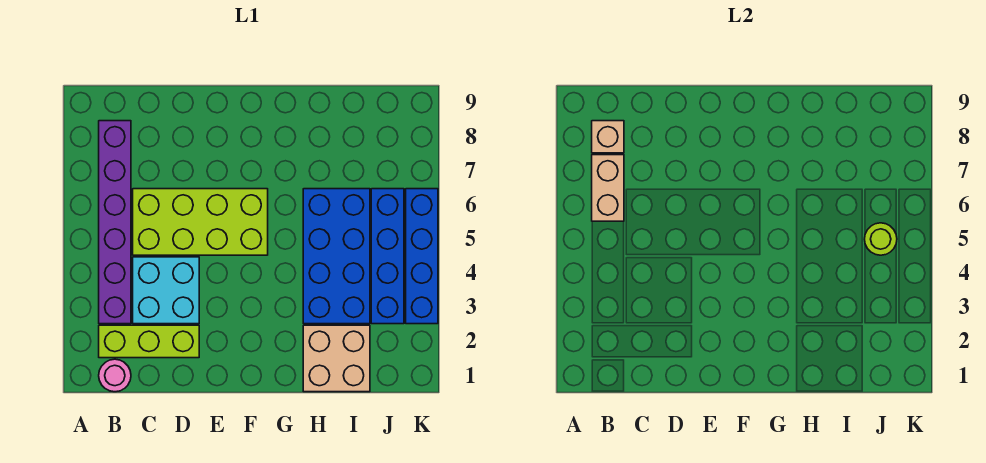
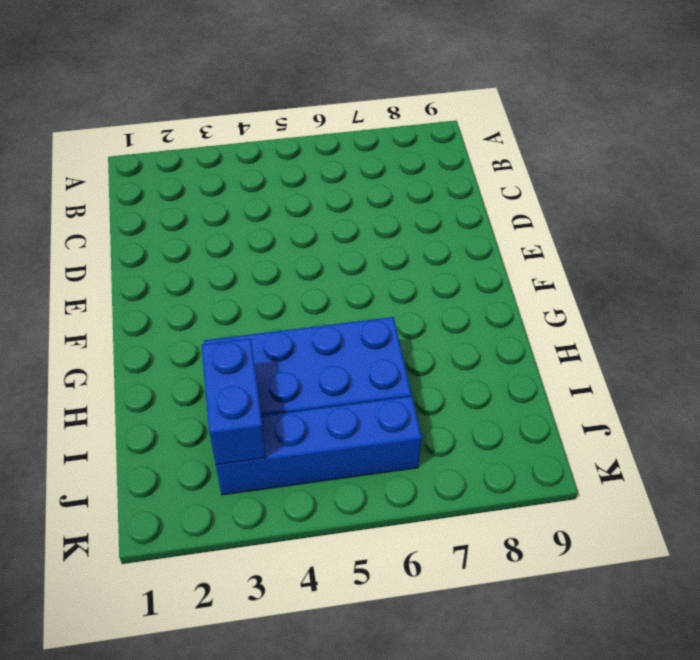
blue brick I3:J3 level 2 -> none
none -> pink round brick B1 level 1
none -> lime brick B2:D2 level 1
none -> purple brick B3:B8 level 1

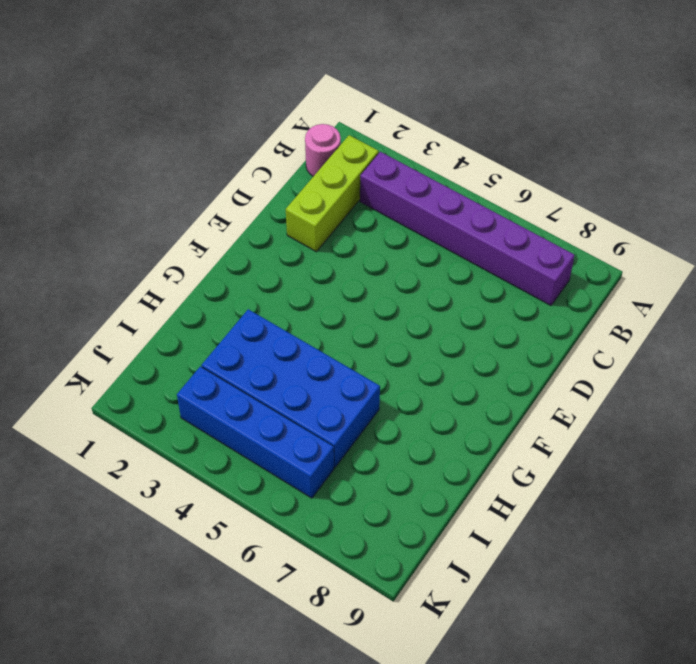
none -> cyan brick C3:D4 level 1
none -> lime brick C5:F6 level 1
none -> tan brick H1:I2 level 1

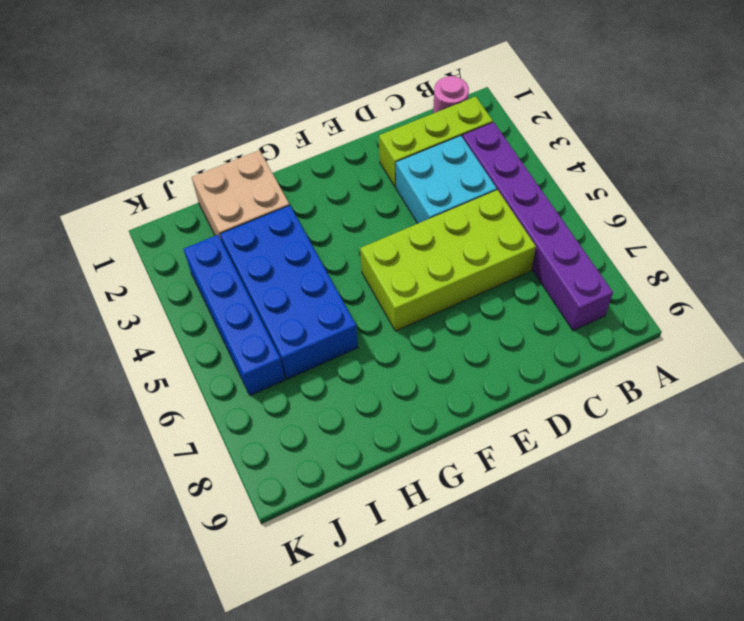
none -> blue brick K3:K6 level 1
none -> tan brick B6:B7 level 2
none -> tan brick B8 level 2

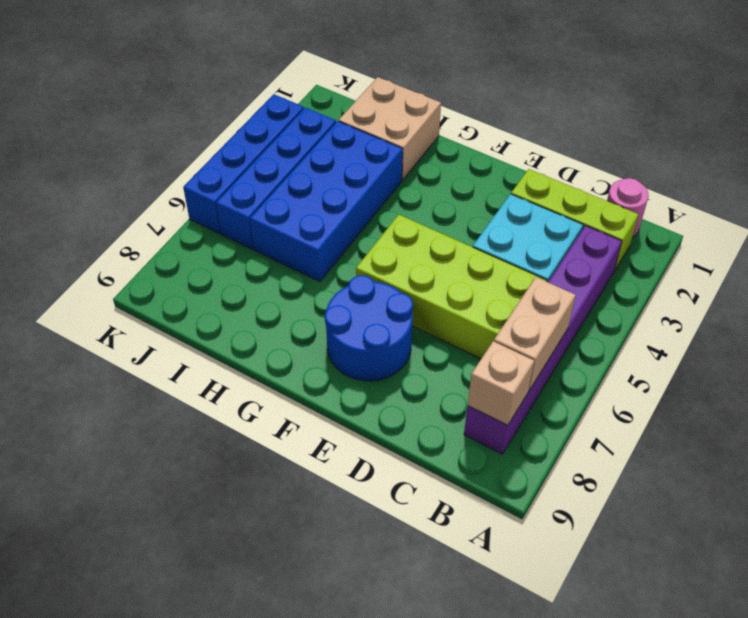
blue round brick E7:F8 level 1 -> none
none -> lime round brick J5 level 2

